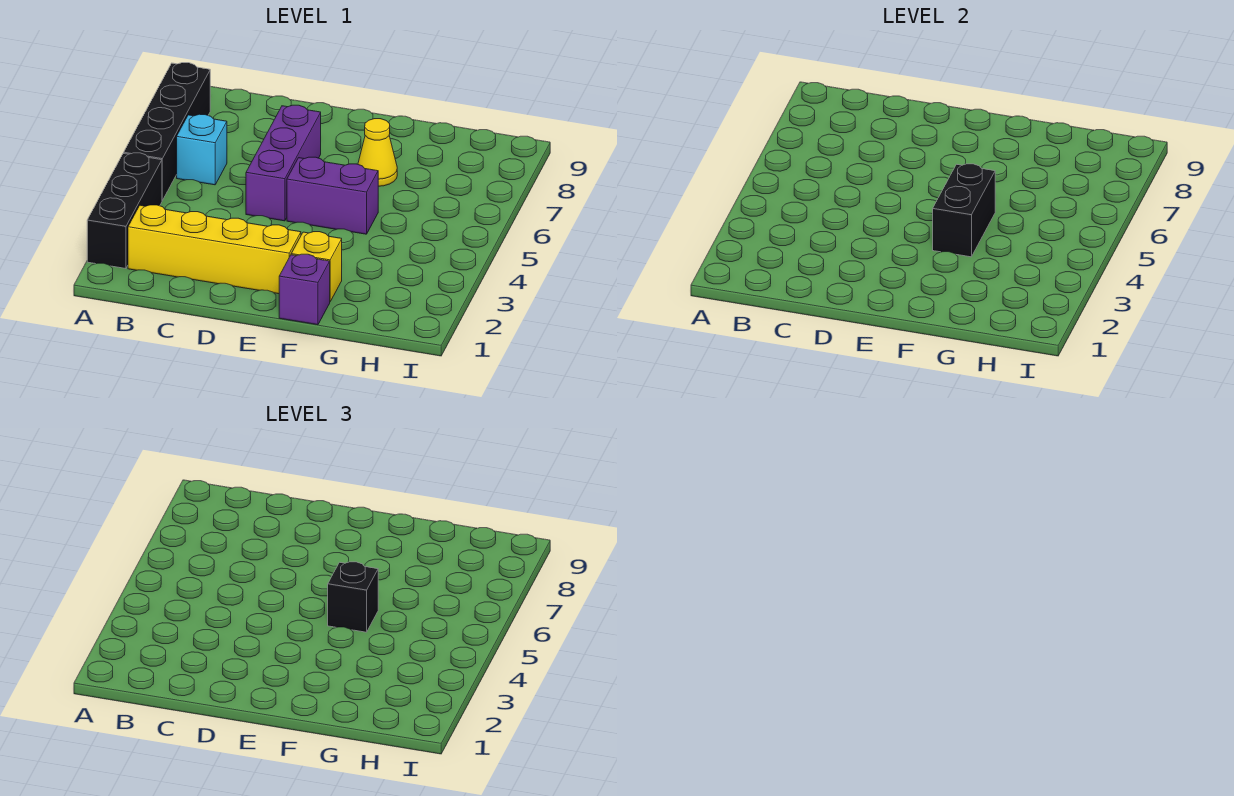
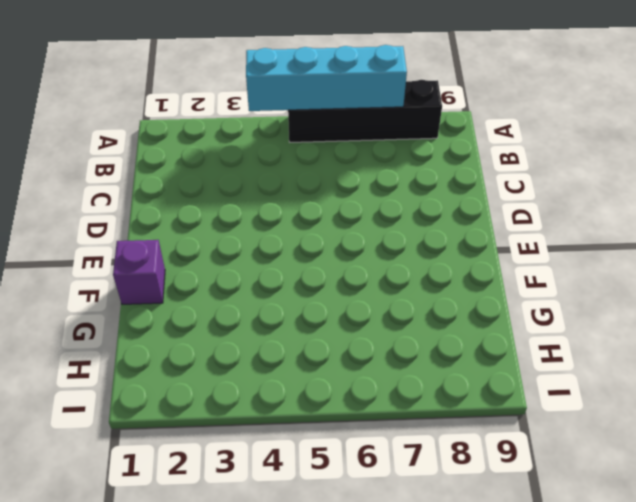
cyan brick A4:A7 level 2 -> none
none -> black brick A2:A4 level 1
none -> yellow brick B2:E2 level 1

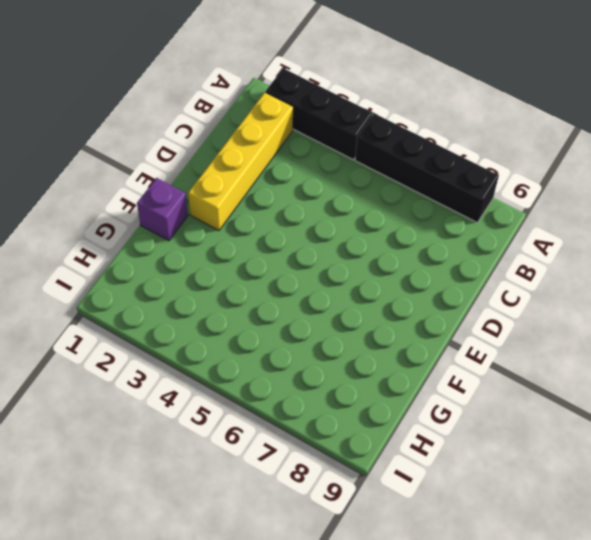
none -> cyan brick B6 level 1
none -> purple brick D5:D7 level 1

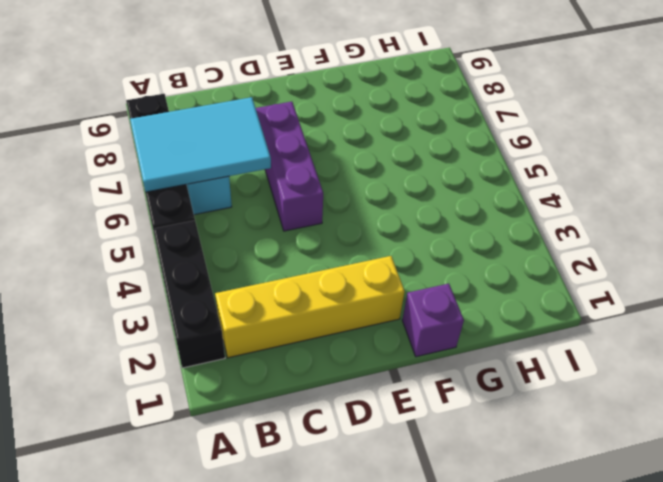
cyan tile A6:C7 level 2 -> none
none -> purple brick E5:F5 level 1
none -> yellow brick F2 level 1

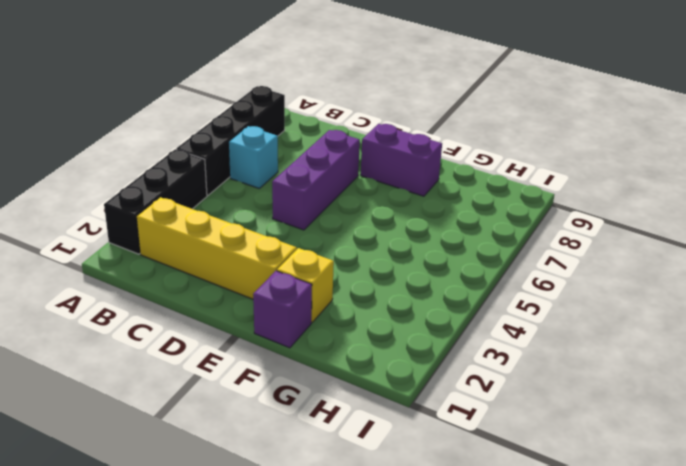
purple brick E8:F8 level 1 -> purple brick E5:F5 level 1
none -> yellow cone F7 level 1
none -> black brick F4:F5 level 2

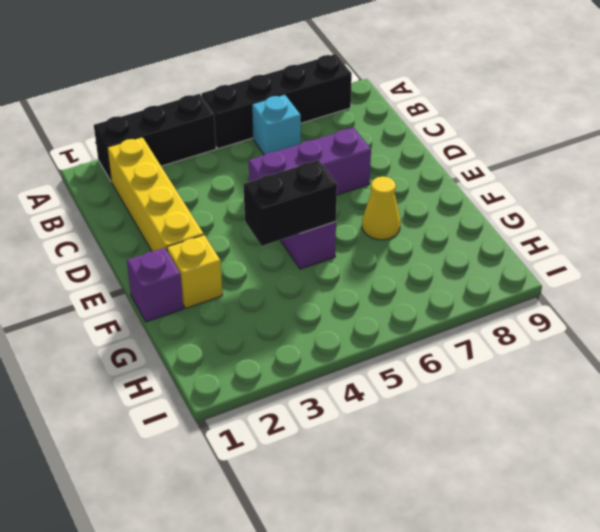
none -> black brick F5 level 3

